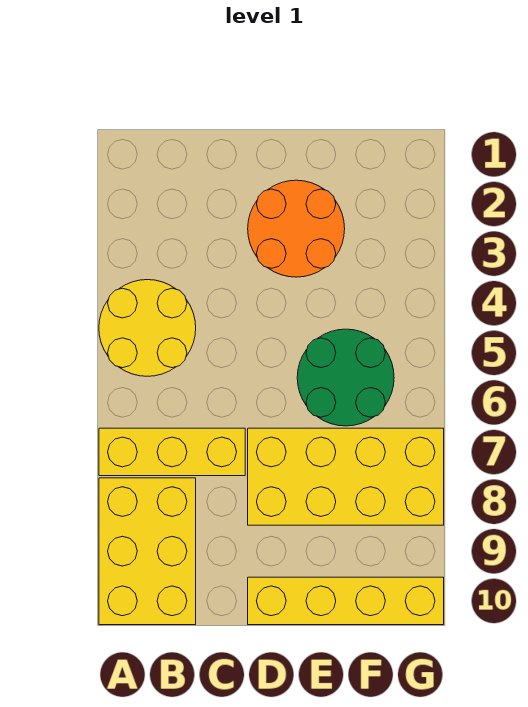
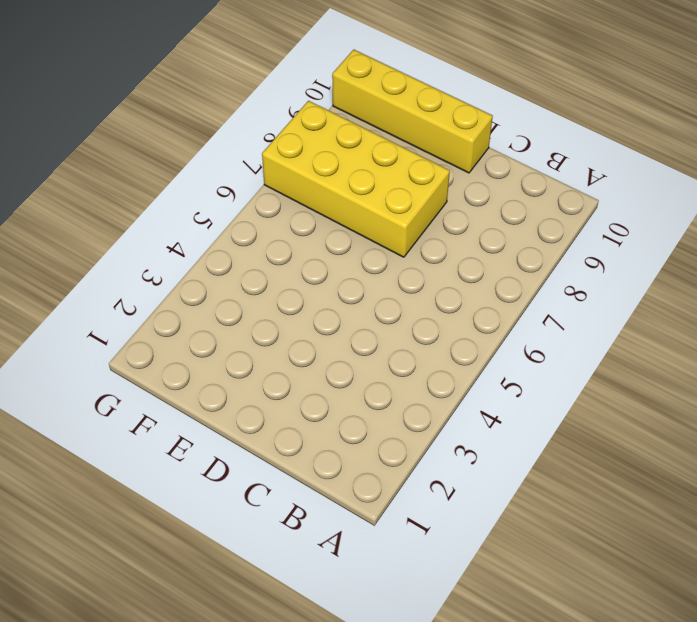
none -> yellow round brick A4:B5 level 1
none -> yellow brick A7:C7 level 1

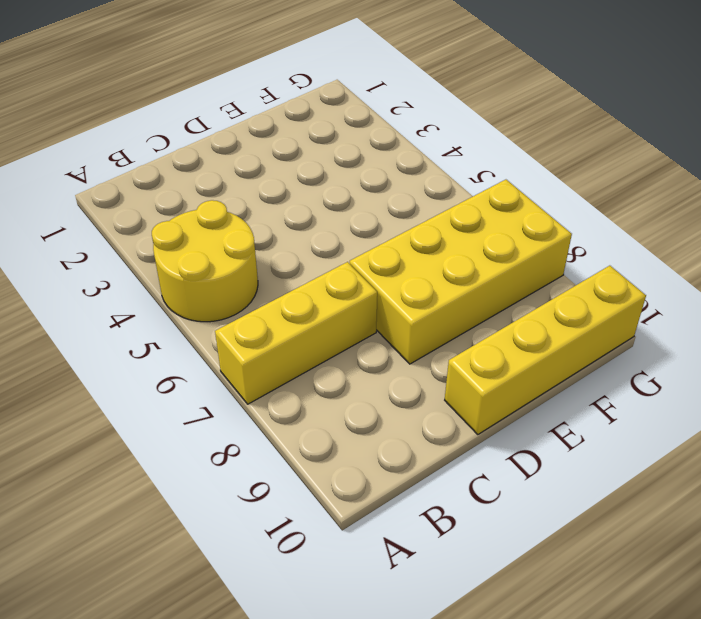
none -> yellow brick A8:B10 level 1
none -> orange round brick D2:E3 level 1

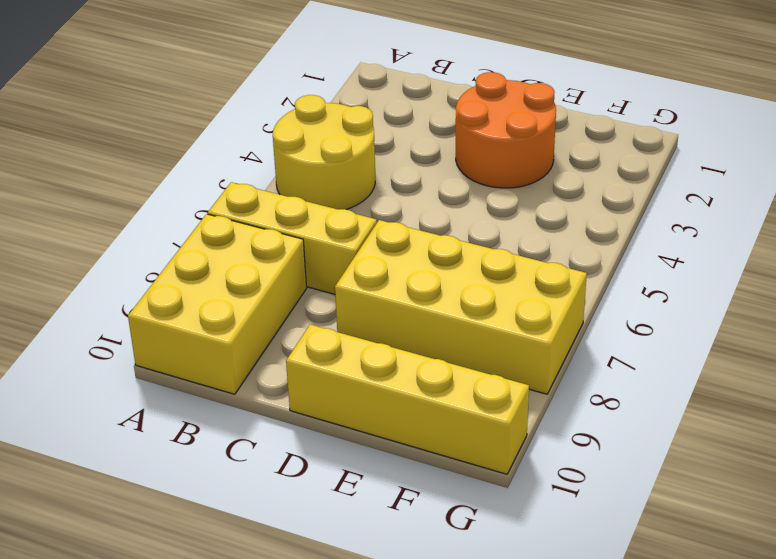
none -> green round brick E5:F6 level 1

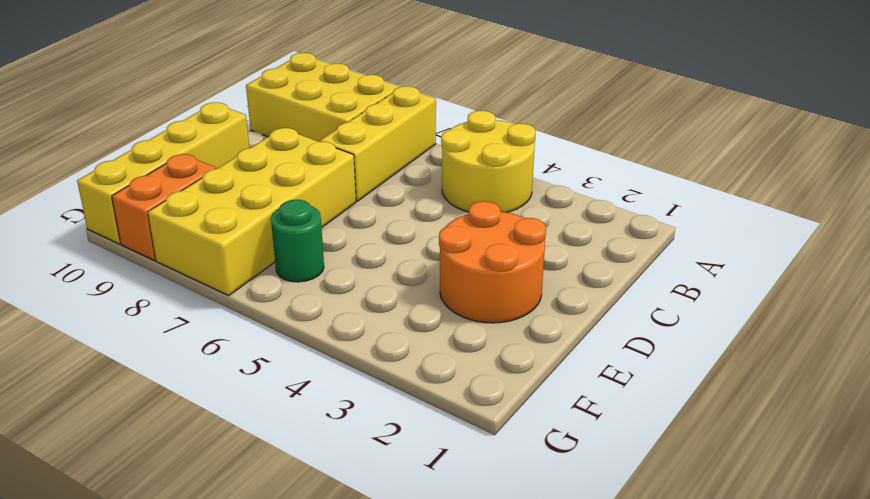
green round brick F6 level 1 -> green round brick E5:F6 level 1
orange brick F9:G9 level 1 -> none

